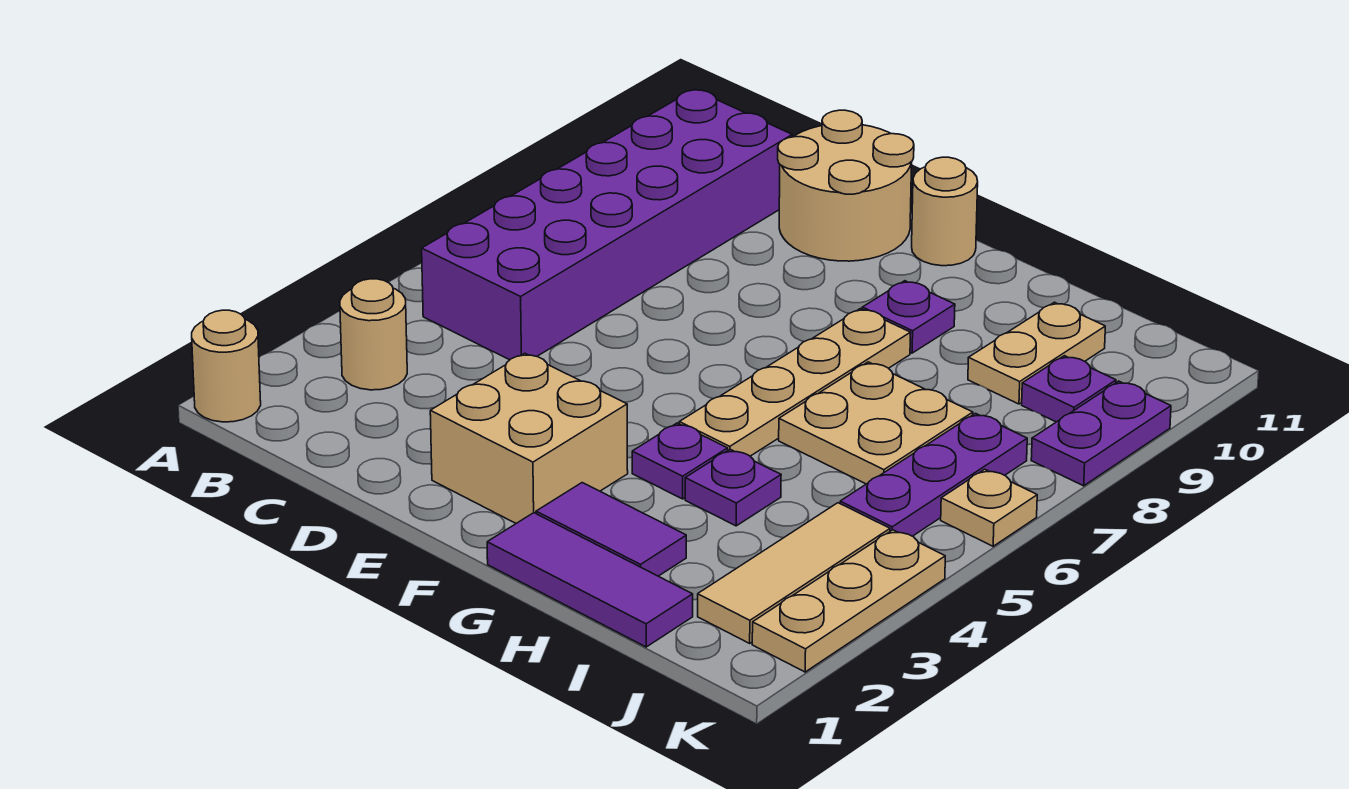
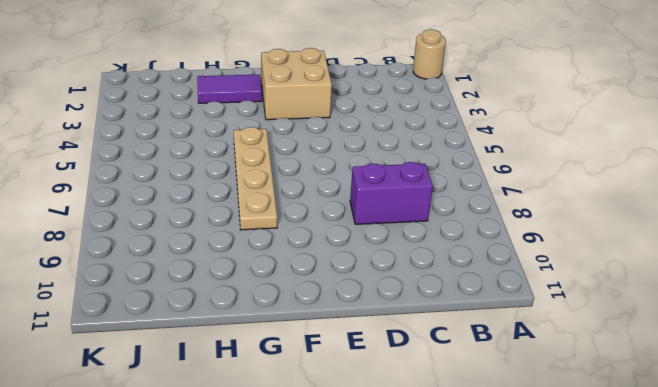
purple brick C8:D8 level 1 -> purple brick B5:C10 level 1
none -> tan round brick B3 level 1
none -> tan round brick D10:E11 level 1
none -> tan round brick F11 level 1

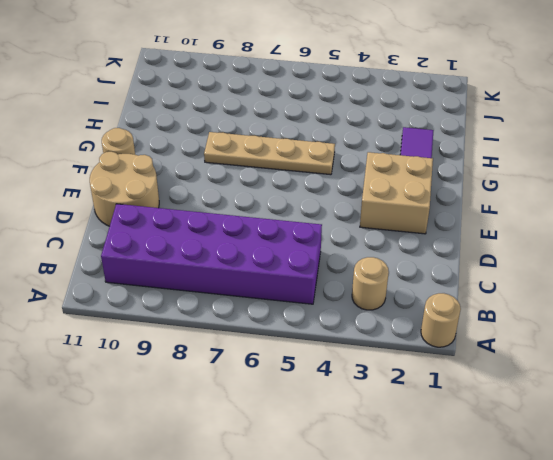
none -> purple tile G1:I1 level 1
none -> purple plate G4 level 1
none -> purple plate G9 level 1

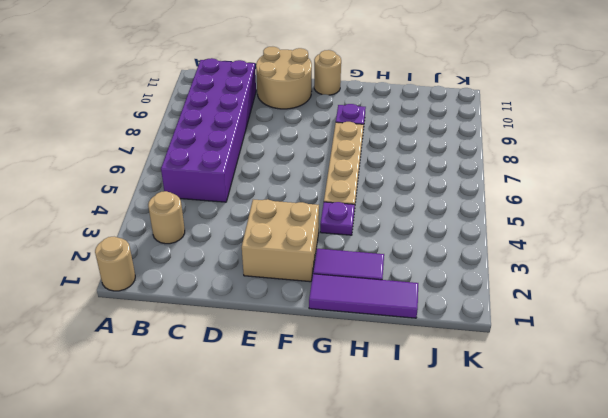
none -> purple plate H4 level 1
none -> tan plate H6:I7 level 1
none -> tan plate I9:I10 level 1

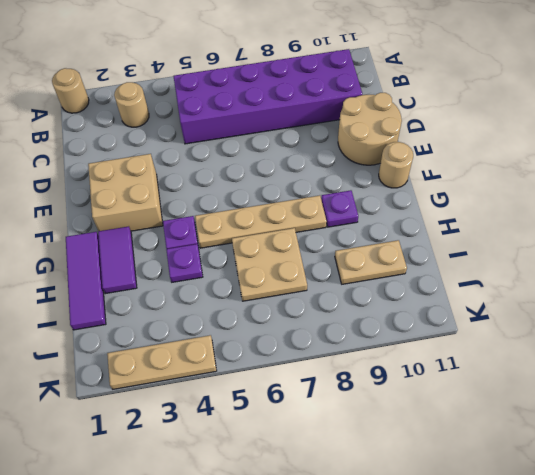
none -> tan tile J2:J4 level 1
none -> purple plate J5:J7 level 1
none -> purple plate J9 level 1

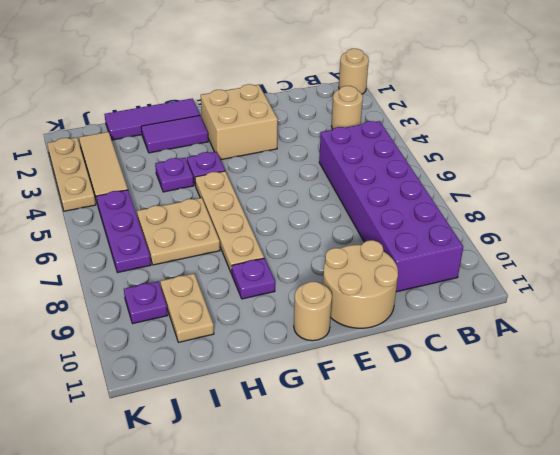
none -> tan plate K6 level 1
none -> purple plate K8:K9 level 1

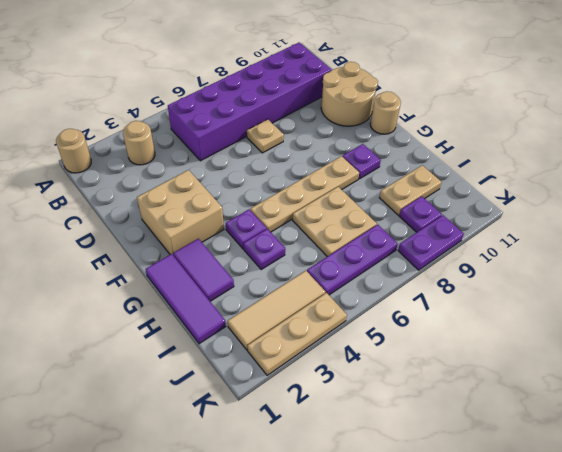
tan plate D7 level 1 -> tan plate K6 level 1

